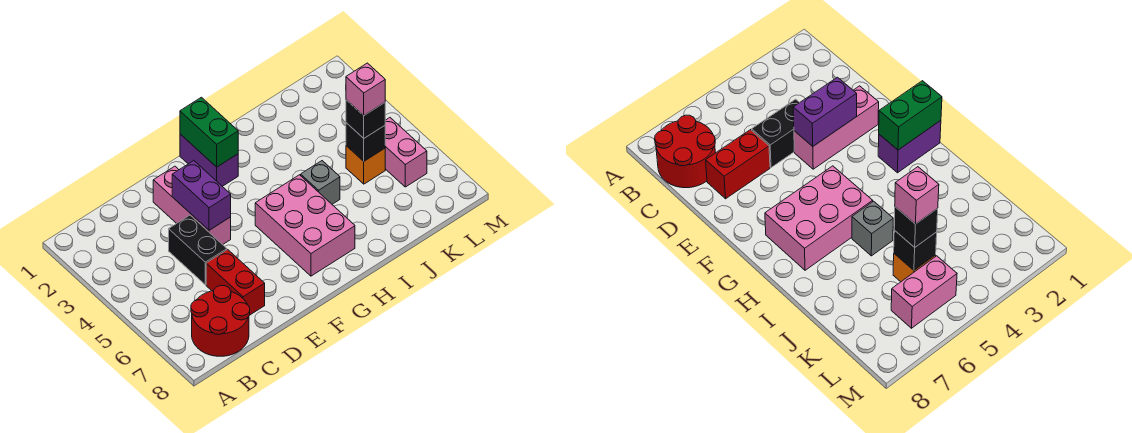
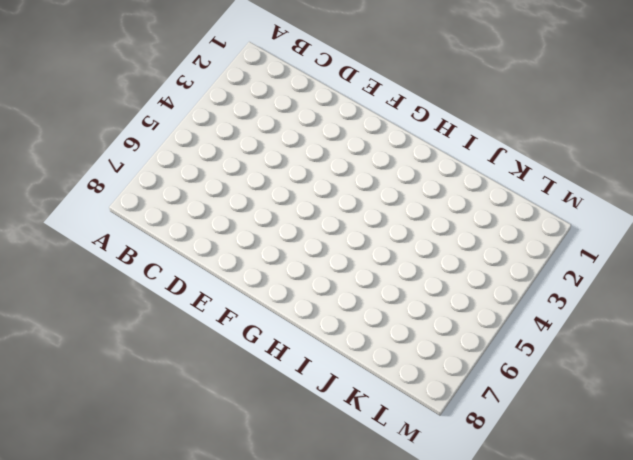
none -> red round brick B7:C8 level 1
none -> black brick D4:D5 level 1
none -> red brick D6:D7 level 1

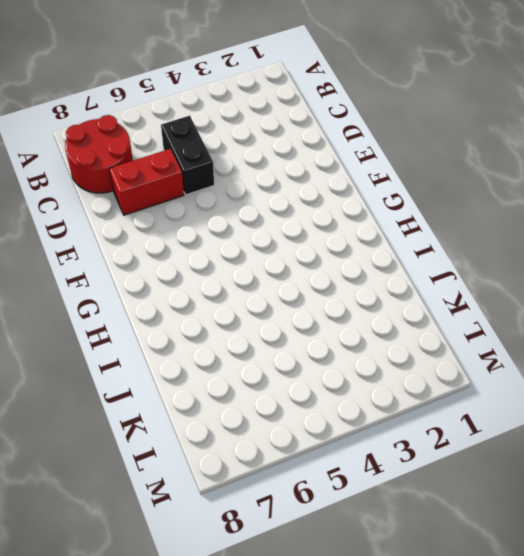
black brick C5:D5 level 1 -> black brick D4:D5 level 1
none -> pink brick E2:E4 level 1
none -> purple brick G1:G2 level 1
none -> pink brick G5:H7 level 1

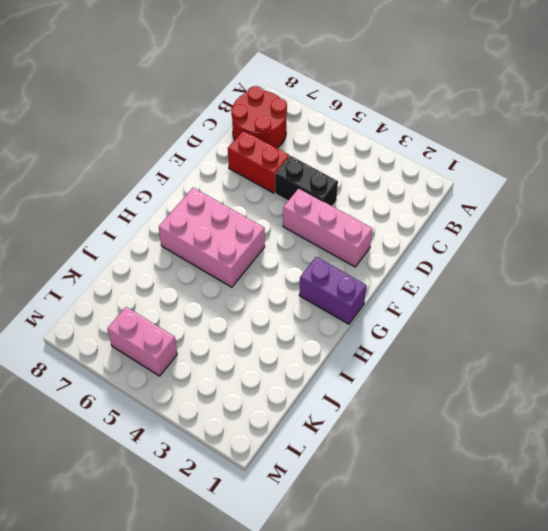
none -> grey brick I5 level 1
none -> orange brick K5 level 1
none -> purple brick E3:E4 level 2

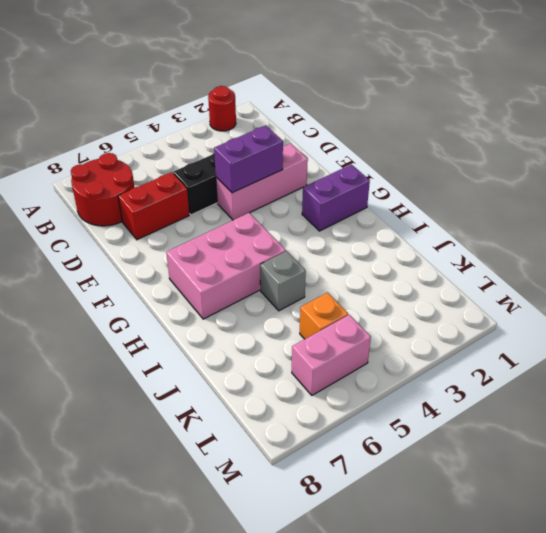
red round brick A2 level 1 -> none
none -> green brick G1:G2 level 2
none -> black brick K5 level 2
none -> black brick K5 level 3

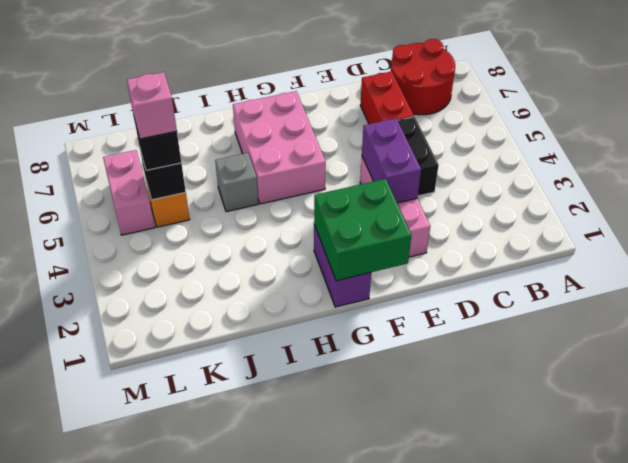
green brick F1:G2 level 2 -> green brick G1:G2 level 2

